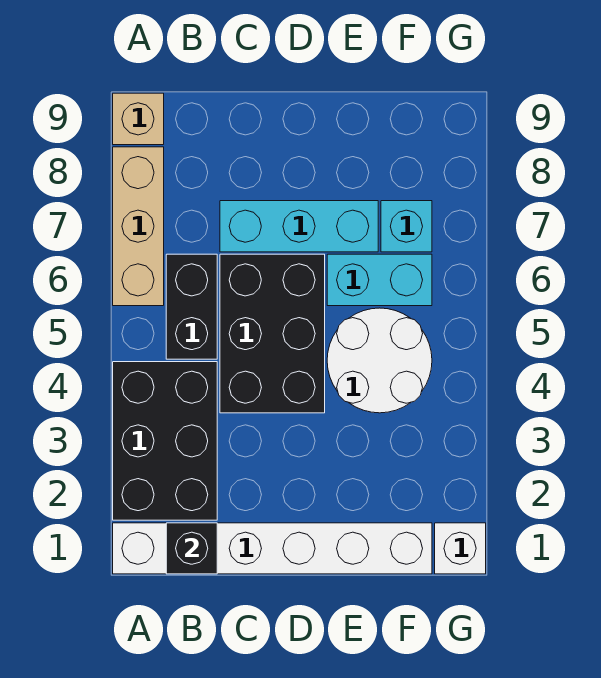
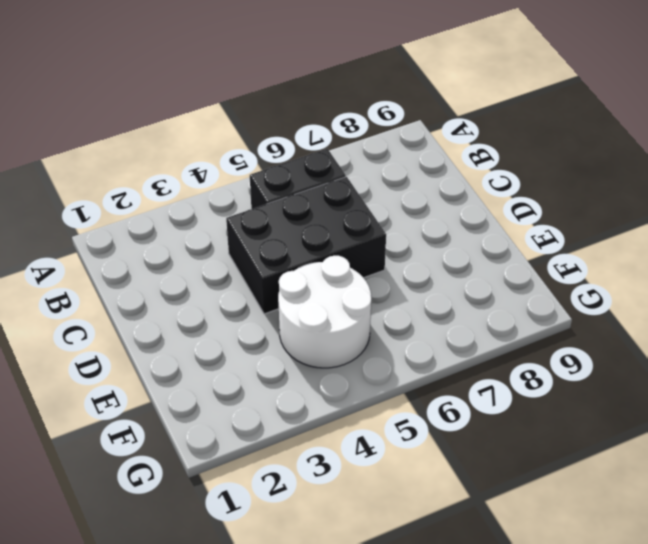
none -> white brick A1:F1 level 1
none -> black brick A2:B4 level 1
none -> tan brick A6:A8 level 1

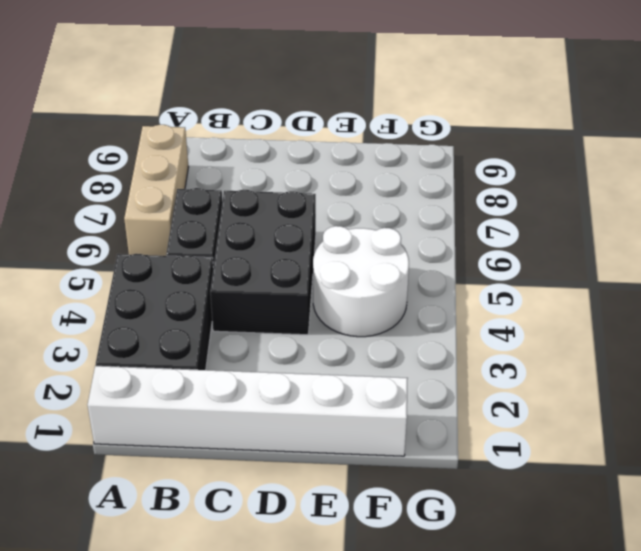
none -> tan brick A9 level 1
none -> cyan brick C7:E7 level 1
none -> cyan brick E6:F6 level 1

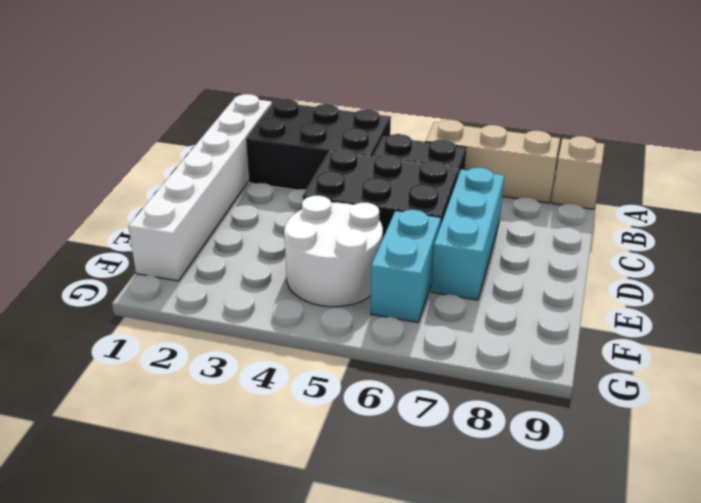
none -> cyan brick F7 level 1
none -> white brick G1 level 1
none -> black brick B1 level 2

